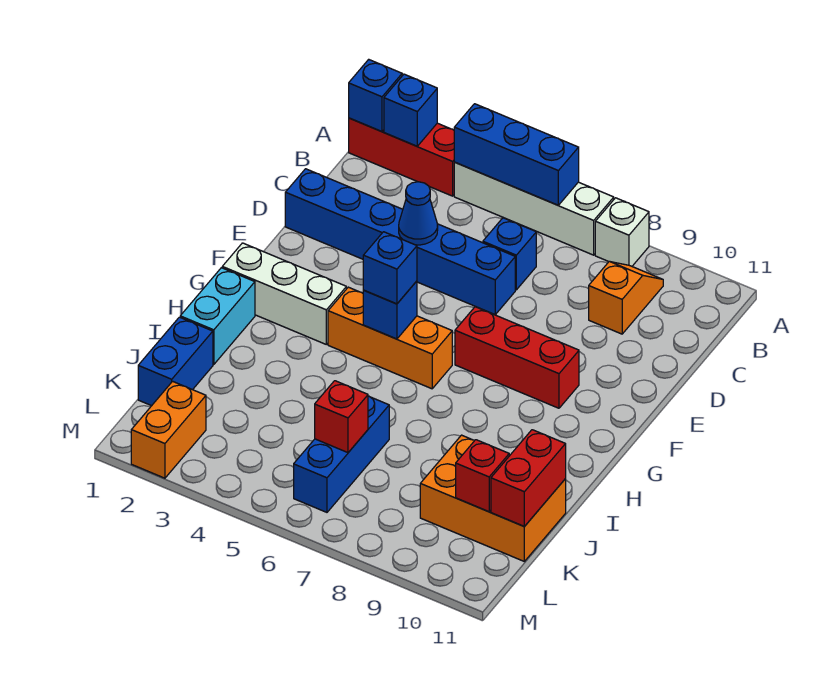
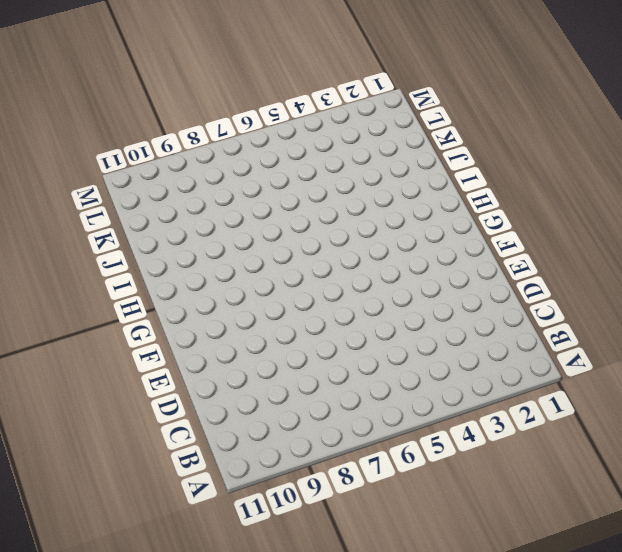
none -> red brick A1:A3 level 1
none -> white brick A4:A7 level 1
none -> white brick A8 level 1

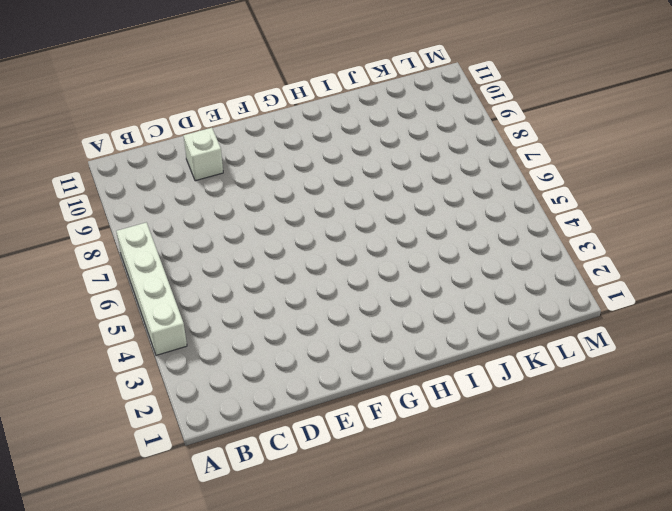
white brick D10 level 1 -> white brick A8 level 1
none -> red brick A1:A3 level 1
none -> orange slope B9:C9 level 1 top C
none -> blue brick C6 level 1

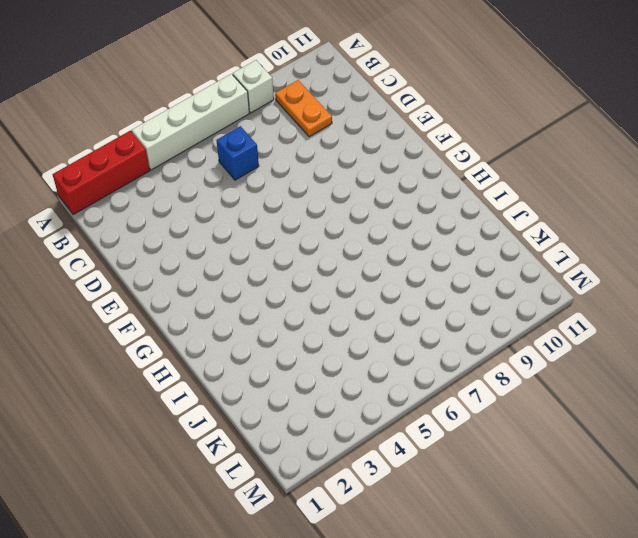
orange plate B9:C9 level 1 -> orange slope B9:C9 level 1 top C
none -> blue brick D1:D6 level 1
none -> red brick F7:F9 level 1
none -> white brick G1:G3 level 1

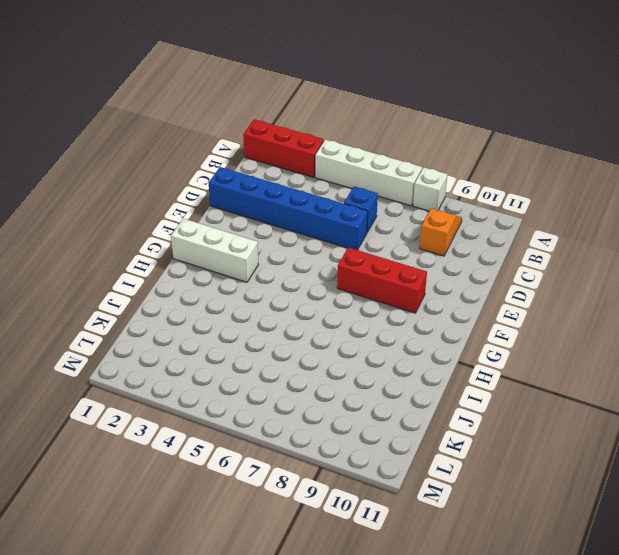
none -> orange brick G4:G6 level 1
none -> cyan brick H1:I1 level 1
none -> blue brick J1:K1 level 1

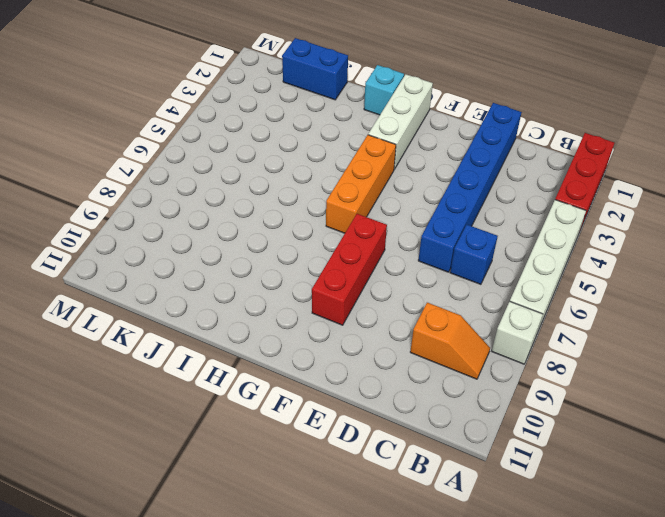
cyan brick H1 level 1 -> cyan brick H1:I1 level 1
none -> blue brick J6:L6 level 1
none -> orange brick J9:K11 level 1
none -> orange brick L2:M2 level 1

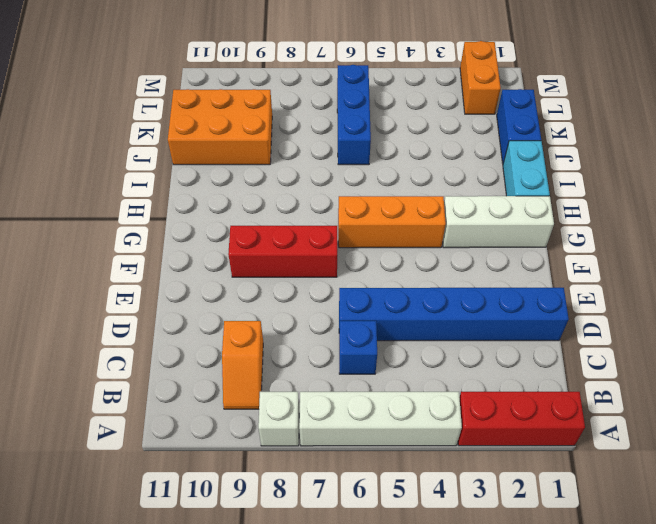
none -> blue brick A1 level 2
none -> blue brick A2 level 2
none -> blue brick A4:A6 level 2

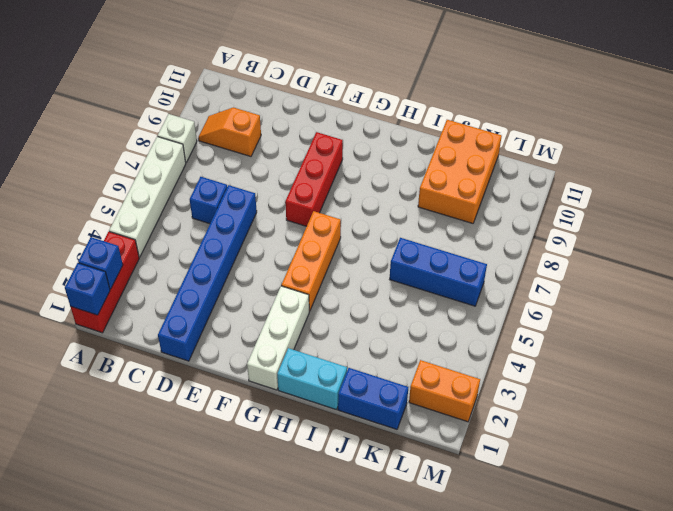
none -> blue brick A4:A6 level 2
none -> blue cone D4 level 2
none -> blue brick G5 level 2

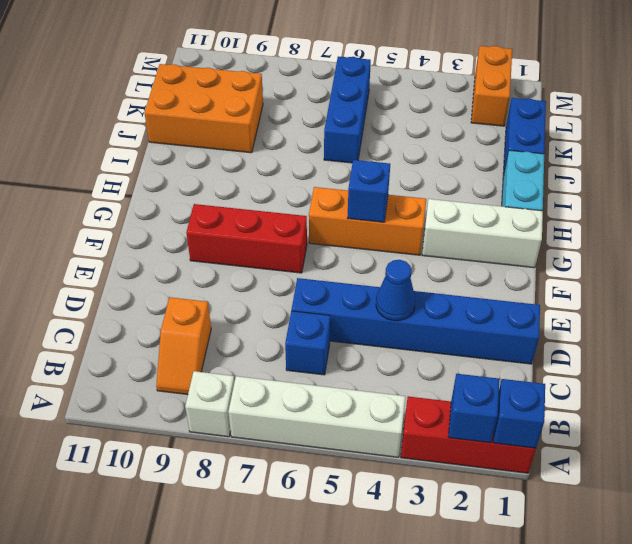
none -> blue brick A4:A6 level 2
none -> red brick J11:K11 level 2
none -> red brick K6 level 2

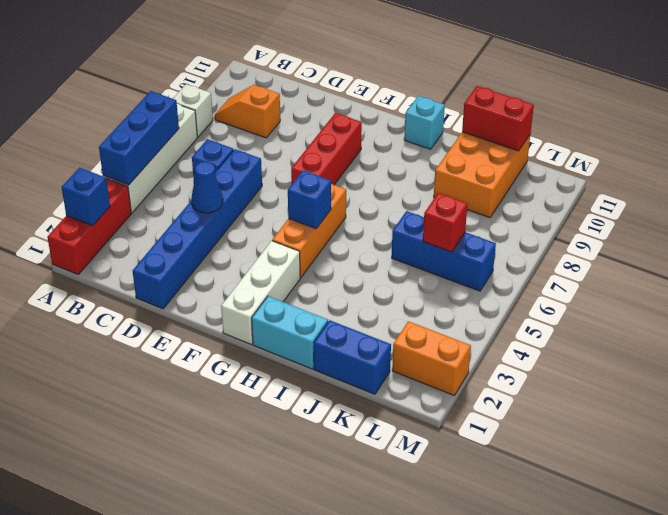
cyan brick H11 level 1 -> none
none -> blue brick A1 level 2
none -> red brick K10 level 2
none -> blue brick G5 level 3

